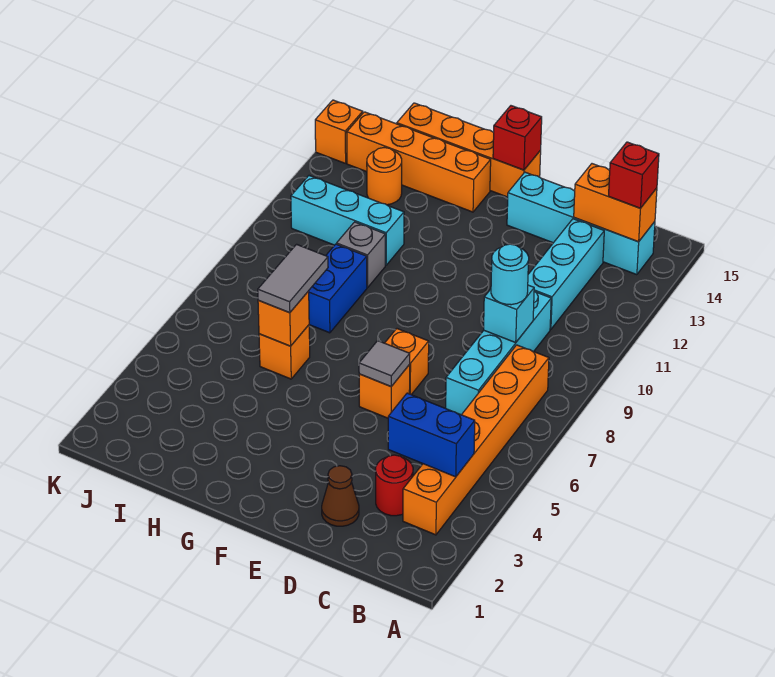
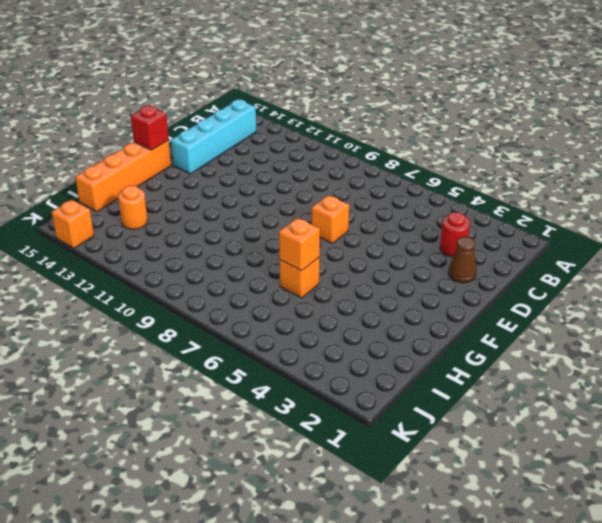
none -> orange brick B3:B8 level 1
none -> cyan brick C7:C10 level 1
none -> cyan brick C11:C13 level 1

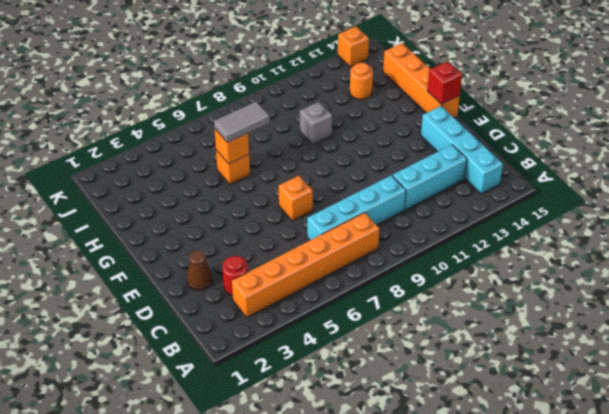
none -> orange brick E6 level 1
none -> orange brick G14:J14 level 1
none -> blue brick H8:H9 level 1

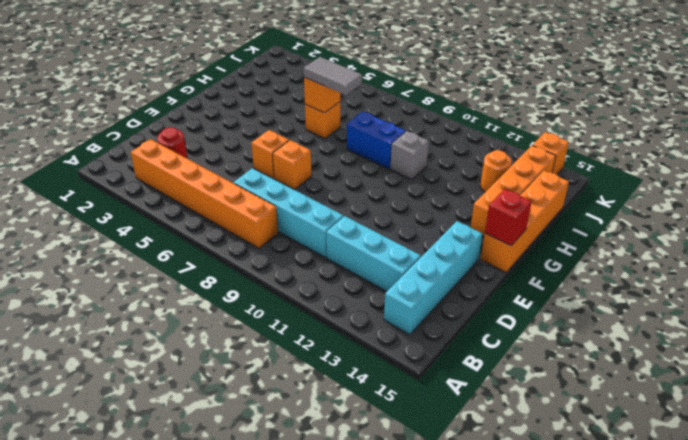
none -> brown cone D2 level 1
none -> cyan brick H11:J11 level 1
none -> blue brick B4:C4 level 2

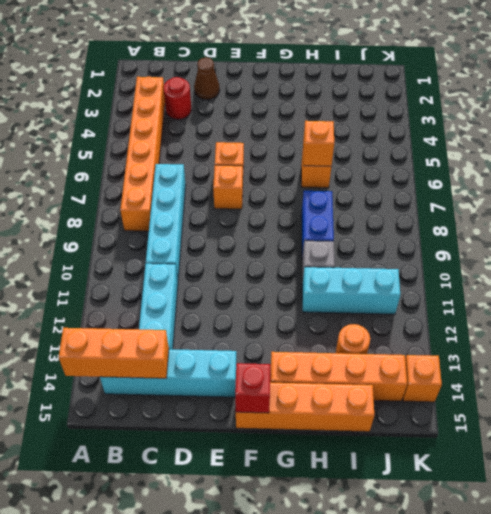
orange brick A14:C14 level 2 -> orange brick B14:C14 level 2
none -> blue brick B4:C4 level 2
none -> cyan brick C9 level 2
none -> grey tile E6 level 2

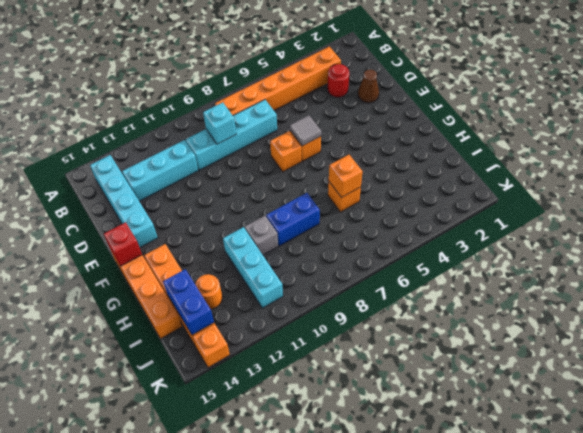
blue brick I14:J14 level 2 -> blue brick B4:C4 level 2
none -> orange brick B14:C14 level 2
none -> red brick B14 level 3
none -> cyan round brick C9 level 3

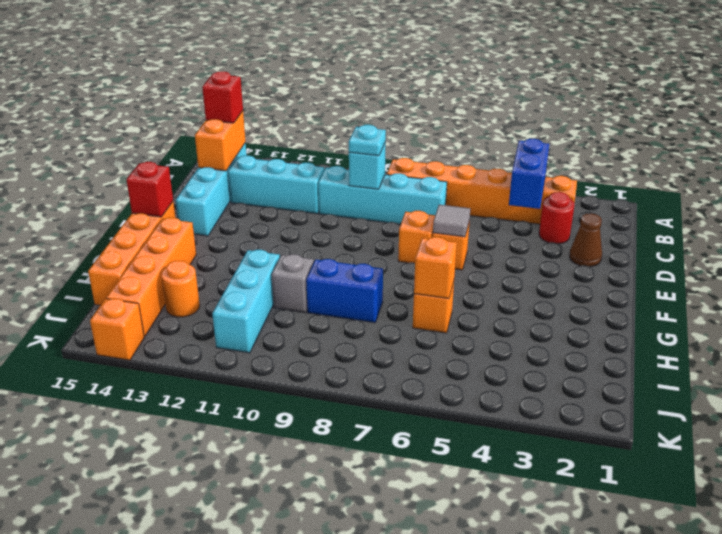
cyan plate C9 level 3 -> cyan round brick C9 level 3
none -> grey tile H6:H7 level 3

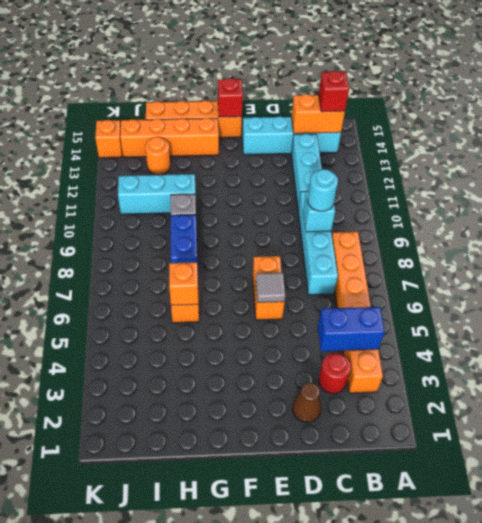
none -> grey tile H6:H7 level 3

